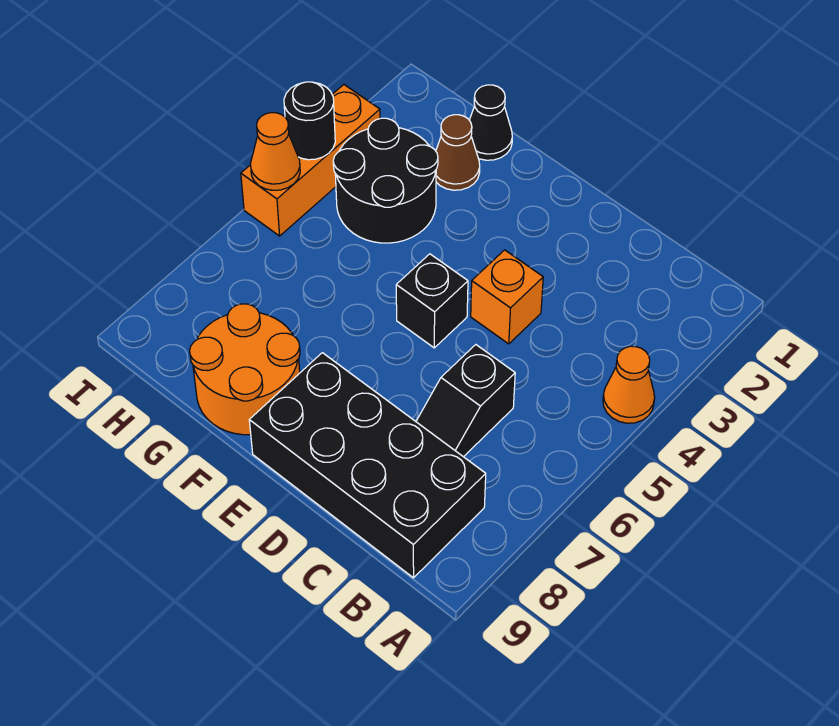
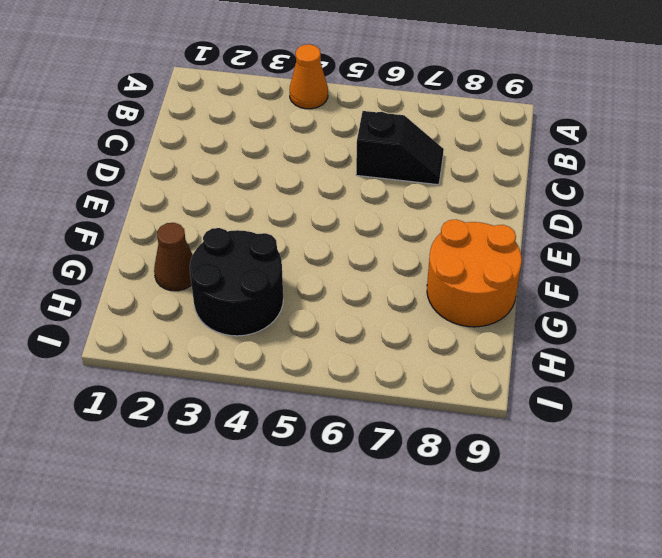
none -> black brick B8:E9 level 1
none -> orange brick D4 level 1
none -> black brick E5 level 1

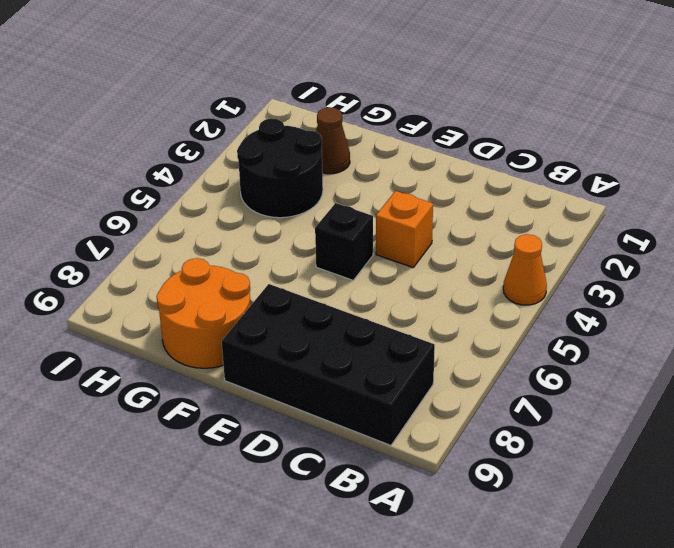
none -> black slope C6:C7 level 1 top 6
none -> black cone G1 level 1
none -> orange brick I3:I5 level 1

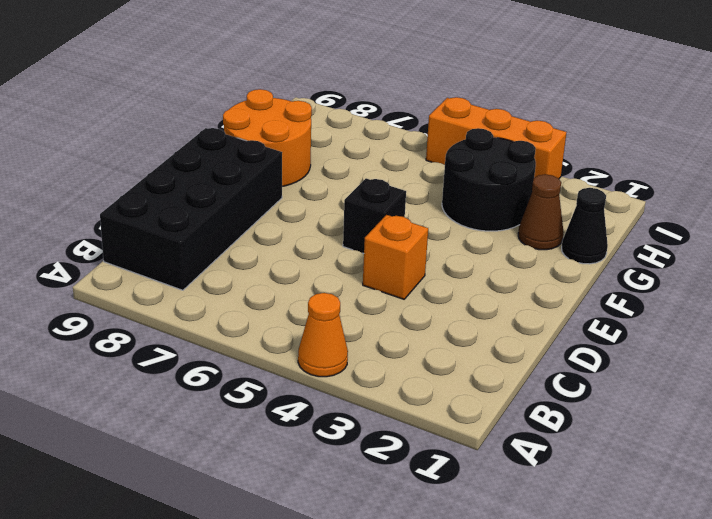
none -> black slope C6:C7 level 1 top 6
none -> black round brick I4 level 2
none -> orange cone I5 level 2

